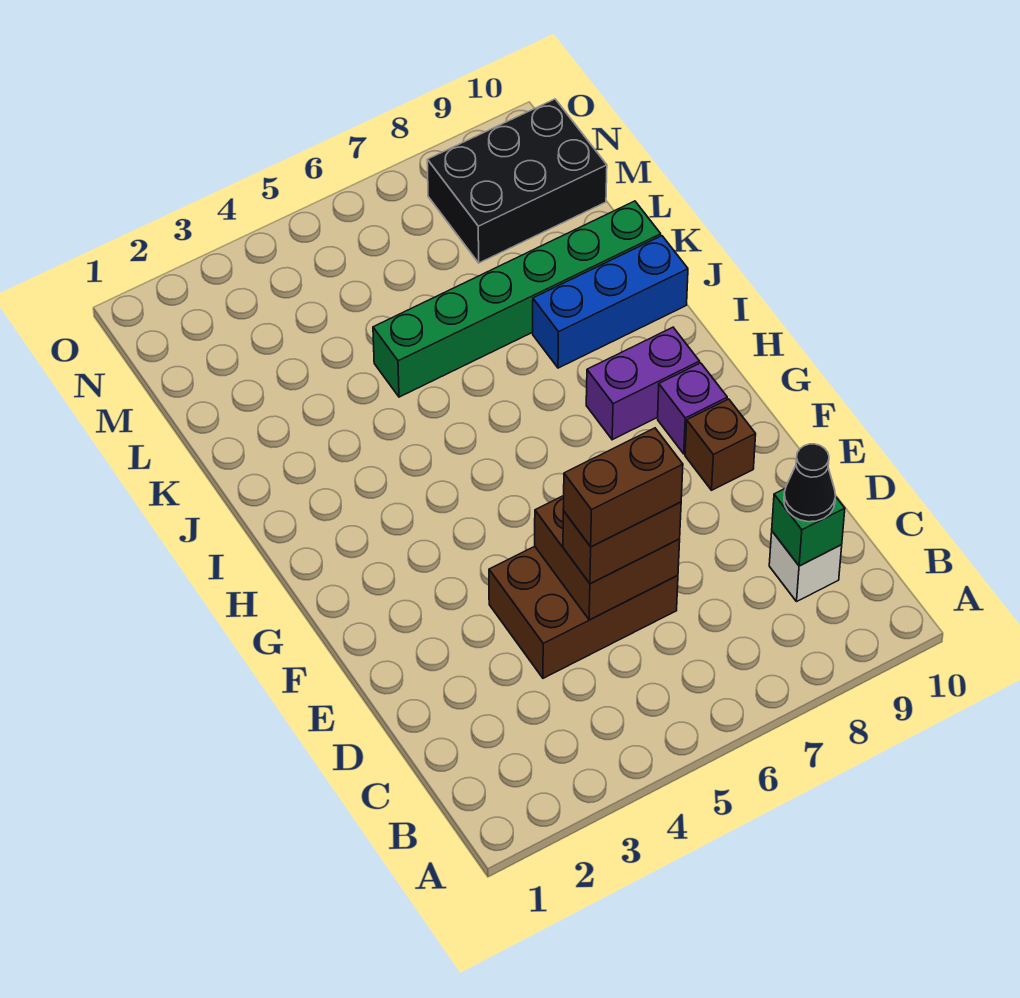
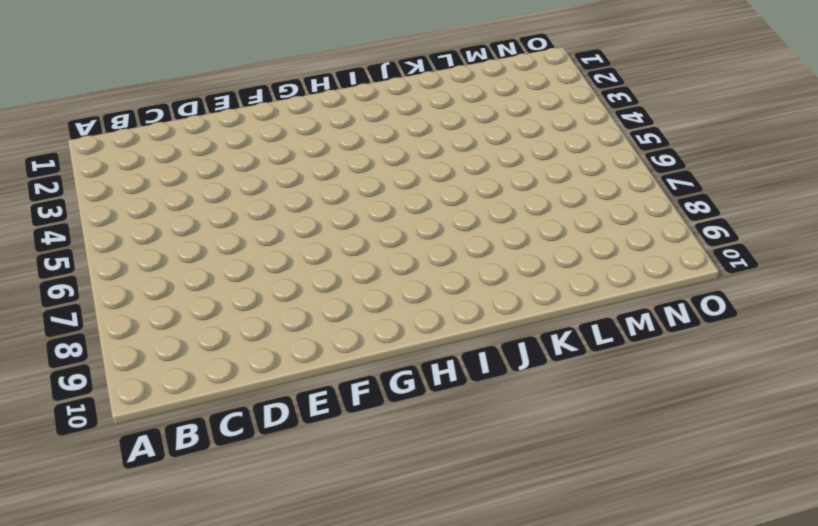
none -> white brick C9 level 1
none -> brown brick D4:E6 level 1
none -> brown brick F9 level 1

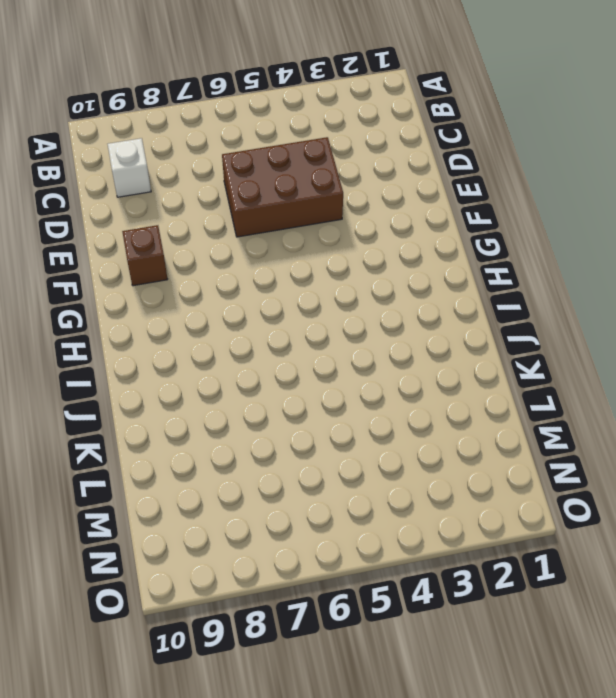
none -> purple brick G9 level 1
none -> purple brick H8:H9 level 1
none -> blue brick J8:J10 level 1

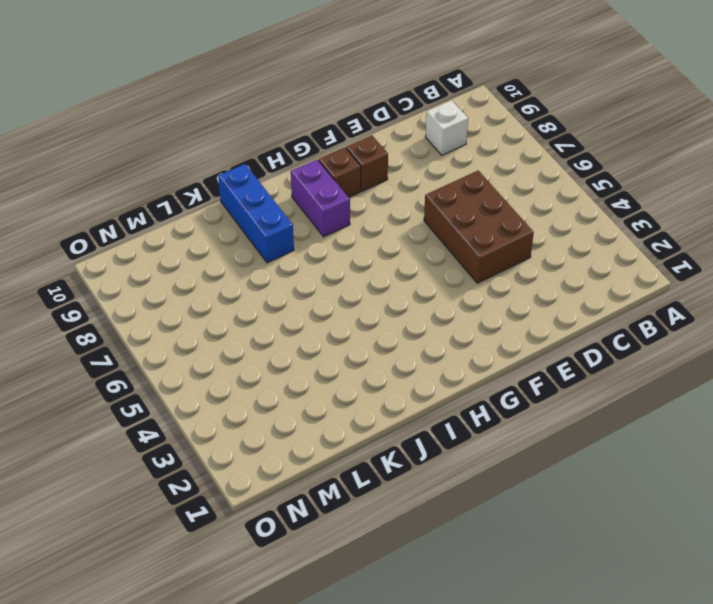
brown brick G9 level 1 -> purple brick G9 level 1
none -> green brick K5:K10 level 1
none -> black brick M8:N10 level 1
none -> green brick C9 level 2

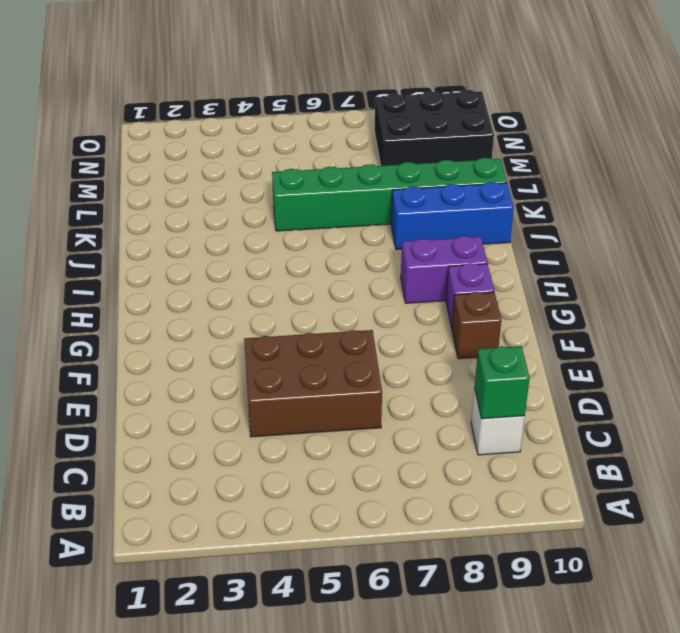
none -> brown brick D5:E6 level 2
none -> black cone C9 level 3
none -> brown brick D5:D6 level 3

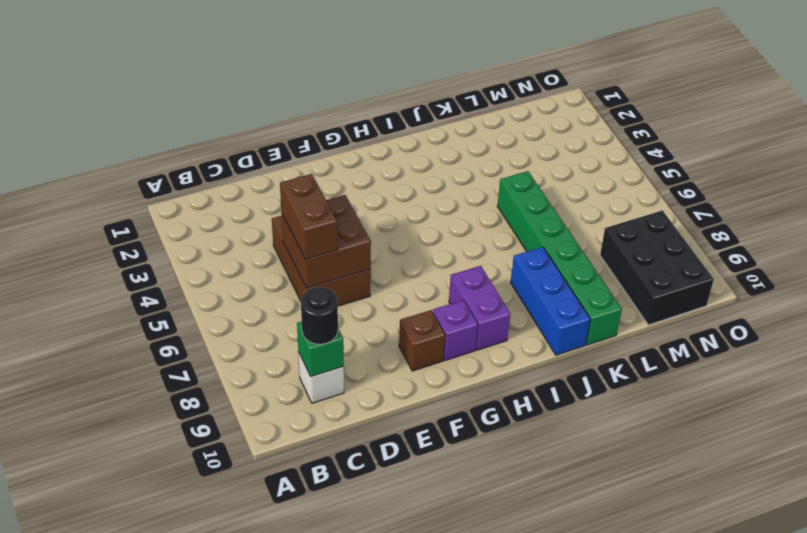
black round brick C9 level 3 -> black cone C9 level 3
none -> brown brick D5:D6 level 4

